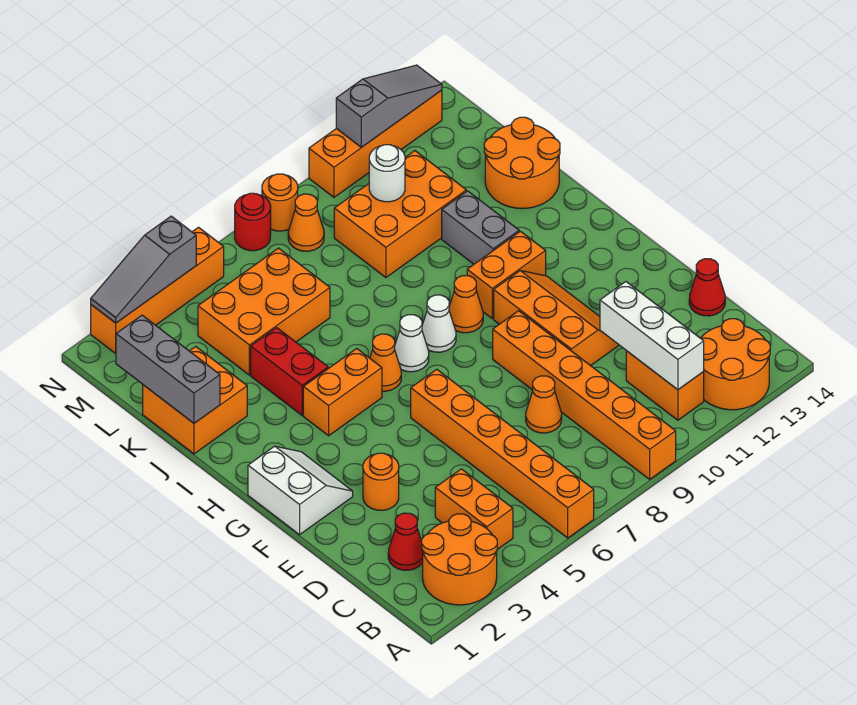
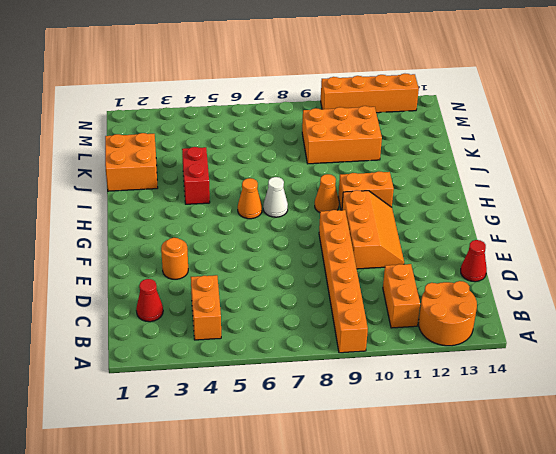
none -> orange round brick A2:B3 level 1
none -> orange brick A6:F6 level 1
none -> orange cone D8 level 1
none -> white slope F1:G2 level 1 top 1

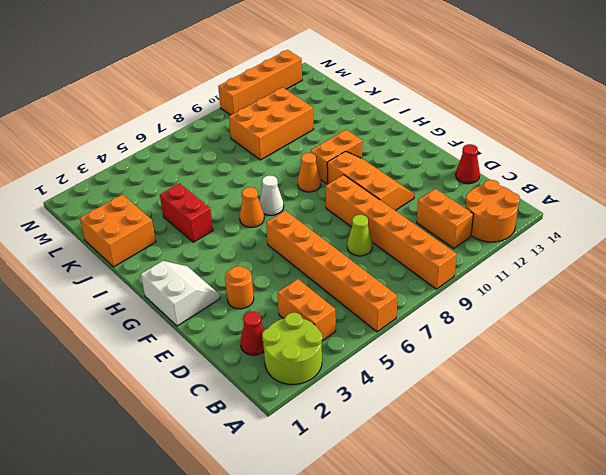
lime round brick A2:B3 level 1 -> orange round brick A2:B3 level 1
lime cone D8 level 1 -> orange cone D8 level 1
none -> orange brick H4:H5 level 1
none -> white cone H8 level 1
none -> grey brick I11:J11 level 1
none -> orange round brick J13:K14 level 1

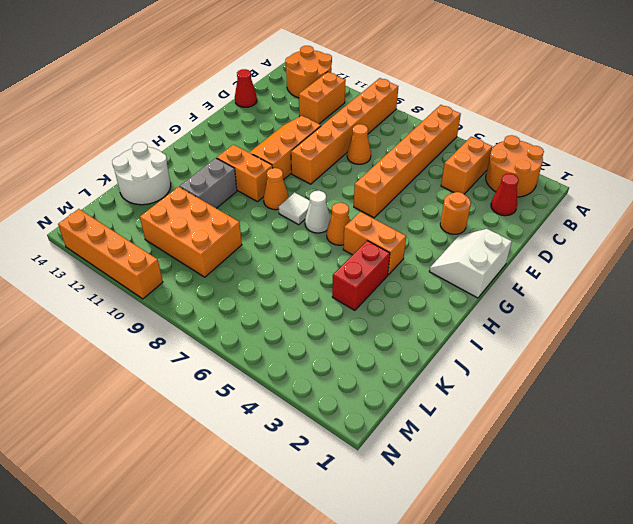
white tile H8 level 1 -> white cone H8 level 1
white round brick J13:K14 level 1 -> orange round brick J13:K14 level 1
none -> orange brick J1:K2 level 1
none -> orange brick K4:L6 level 1
none -> orange cone M8 level 1
none -> orange brick N2:N5 level 1

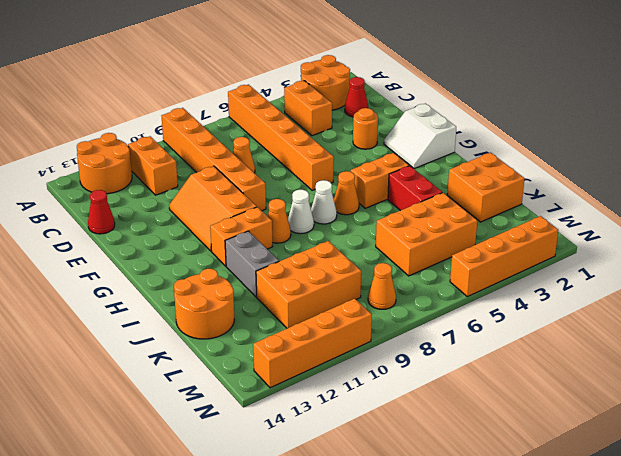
none -> red round brick N7 level 1
none -> orange round brick N8 level 1
none -> white brick B11:D11 level 2
none -> grey brick J1:L1 level 2

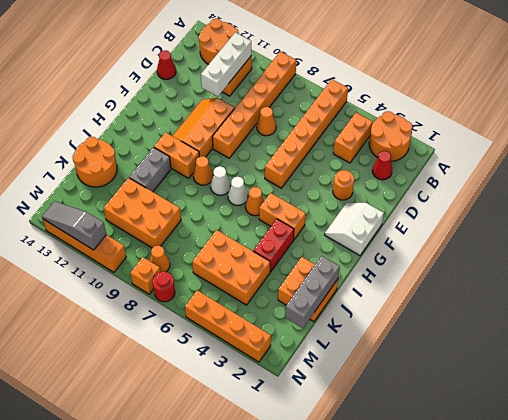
orange brick N8 level 1 -> orange round brick N8 level 1
none -> white round brick L10 level 2
none -> grey slope N2:N4 level 2 top 4

